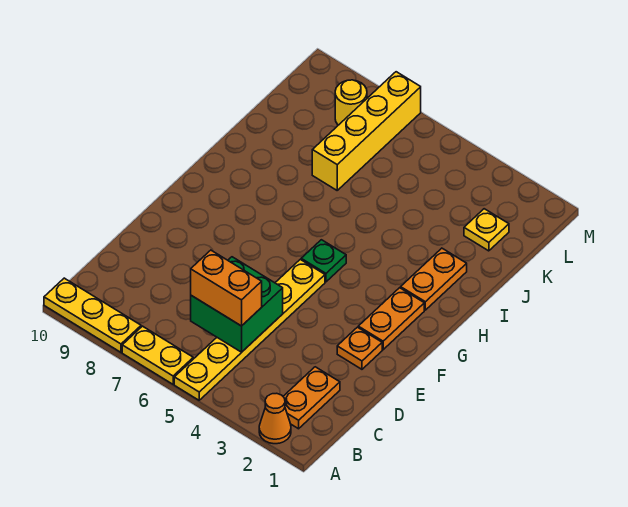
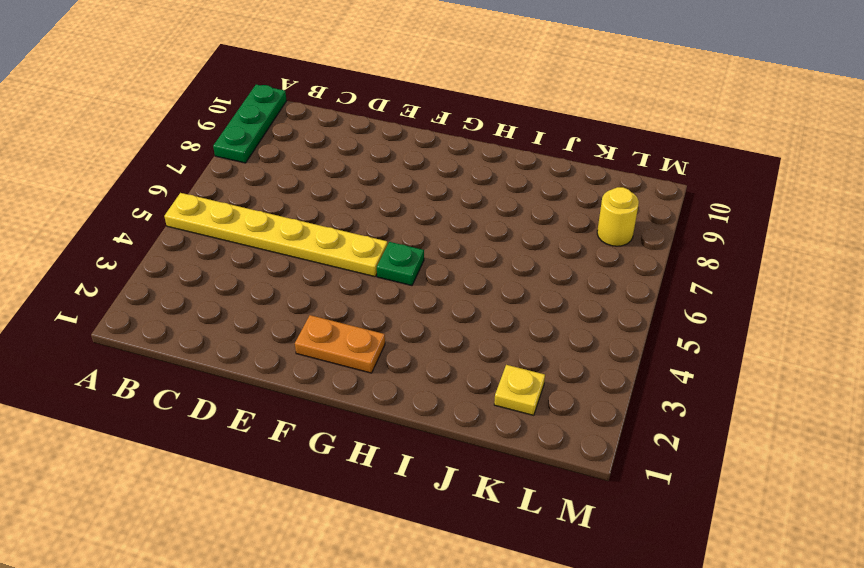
green plate A8:A10 level 1 -> yellow plate A8:A10 level 1
none -> orange cone A2 level 1
none -> yellow plate A6:A7 level 1
none -> orange plate B2:C2 level 1

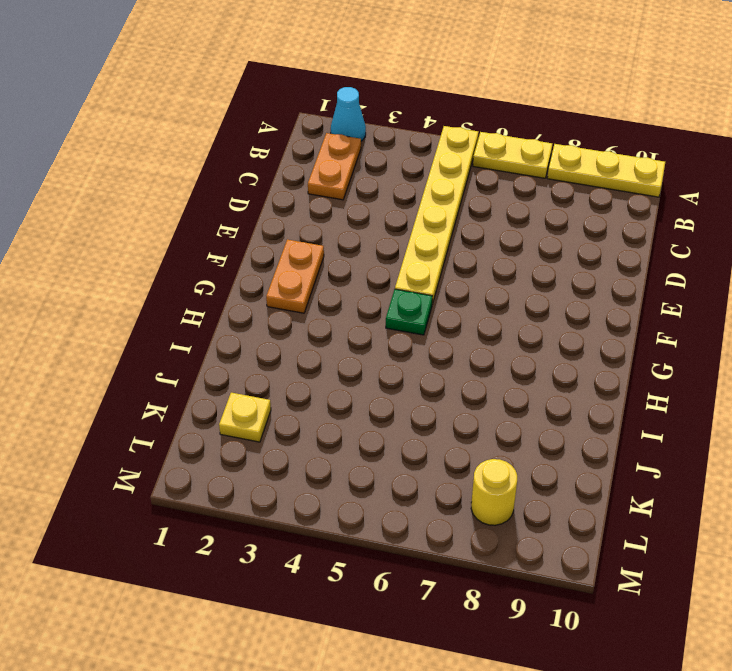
cyan cone A2 level 1 -> orange cone A2 level 1
none -> orange plate E2 level 1
none -> orange plate H2:I2 level 1
none -> yellow brick J7:M7 level 1

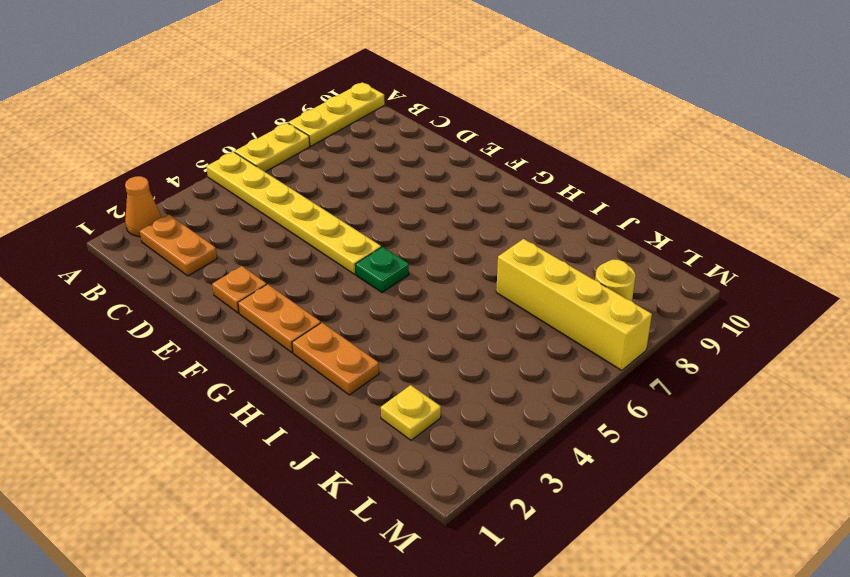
none -> green brick C5:D6 level 2
none -> orange brick C5:C6 level 3

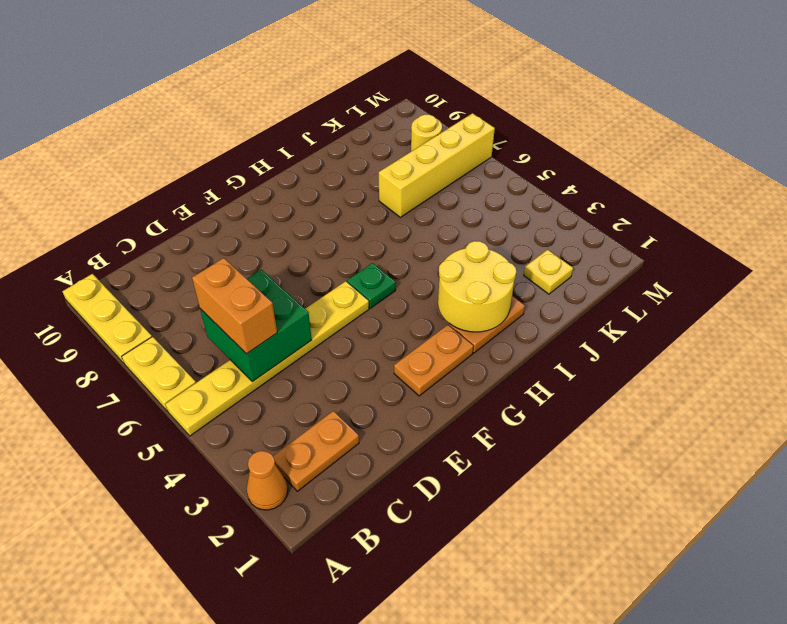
yellow round brick H2:I3 level 2 -> none
none -> orange plate E2 level 1

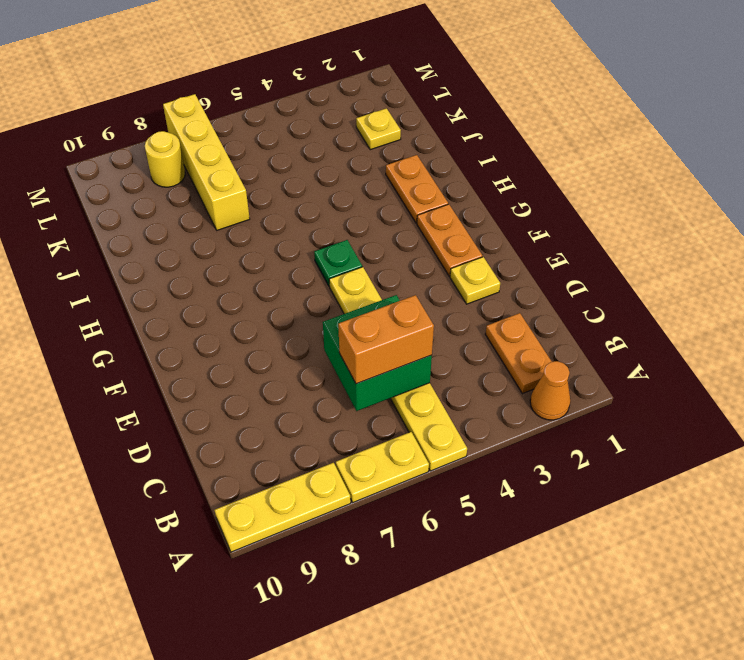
yellow plate E2 level 1 -> orange plate E2 level 1

